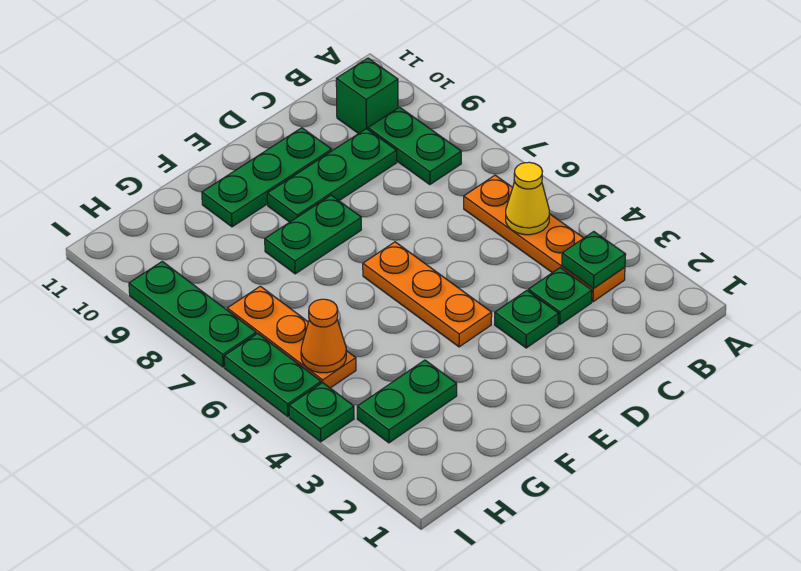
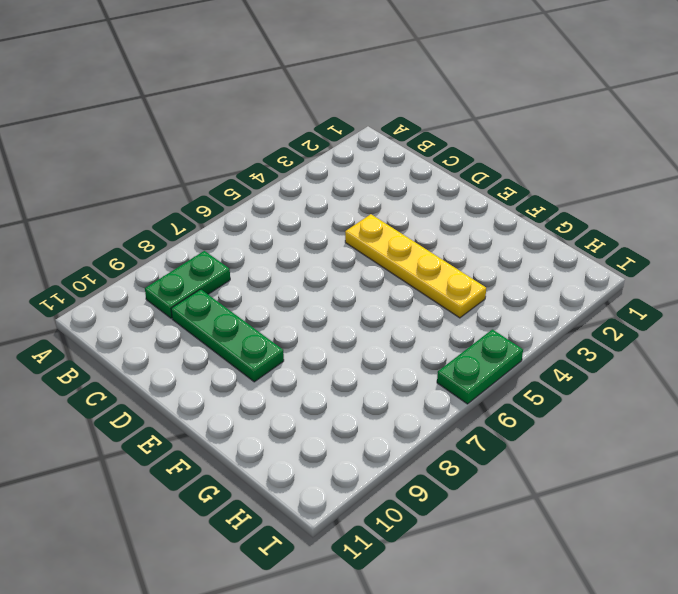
yellow plate D4:G4 level 1 -> orange plate E4:E6 level 1
none -> orange plate B3:B6 level 1
none -> green brick B10 level 1
none -> green plate C3 level 1

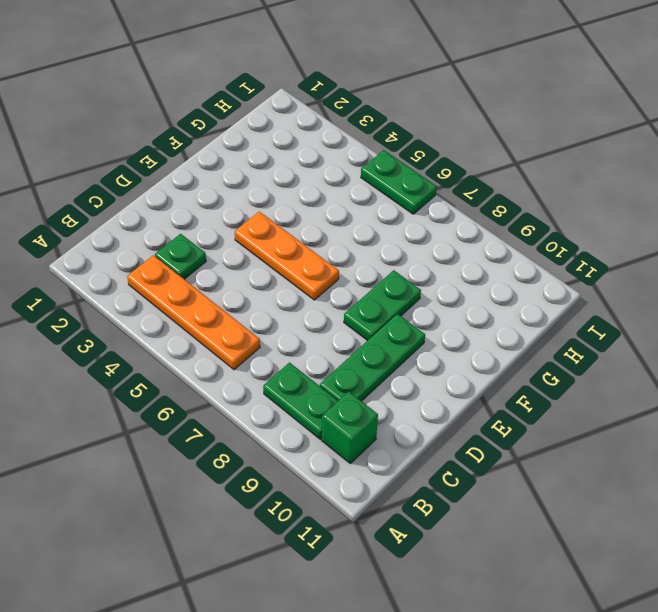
none -> green plate D3 level 1
none -> green plate D10:F10 level 1
none -> green plate G3:H3 level 1

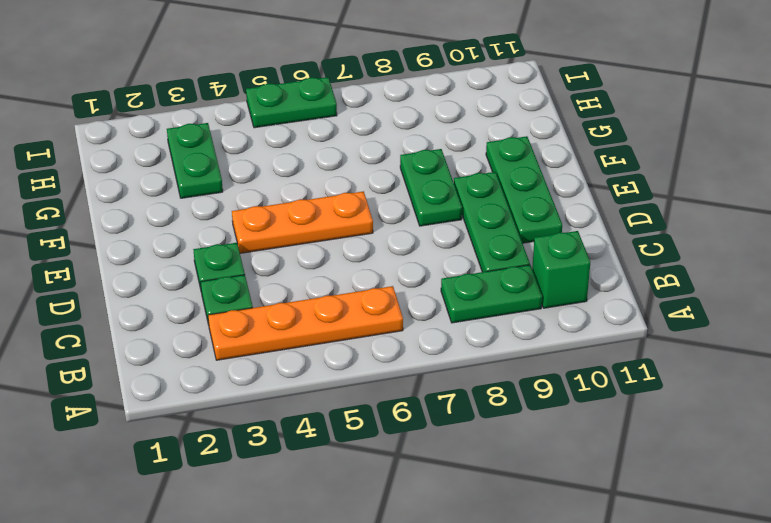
none -> orange plate H5:H7 level 1
none -> green plate I4 level 1
none -> green plate I7:I9 level 1

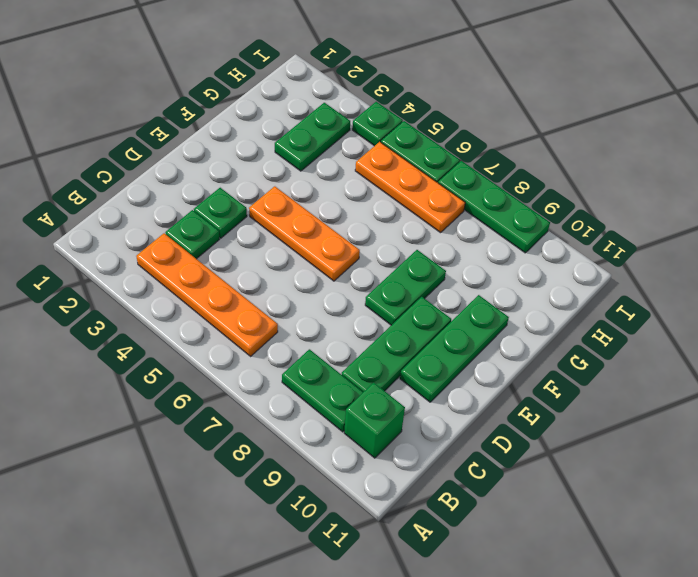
none -> green plate B3 level 2
none -> yellow cone B5 level 2
none -> orange cone H5 level 2

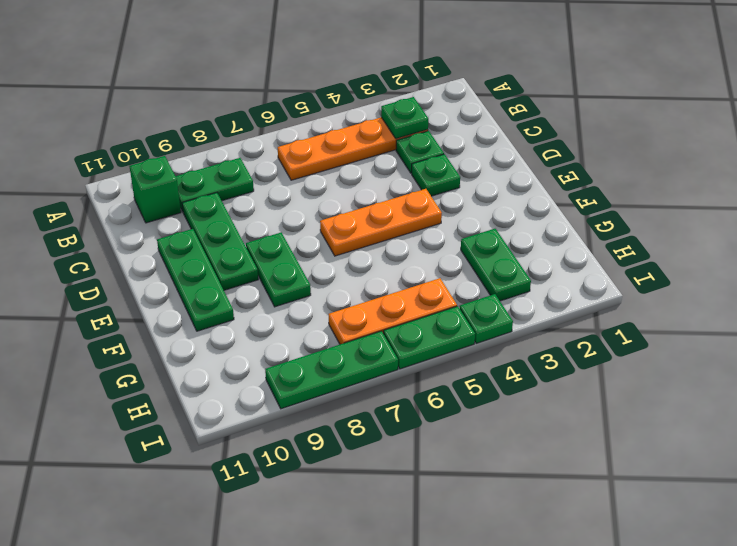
none -> yellow cone B5 level 2
none -> orange cone H5 level 2

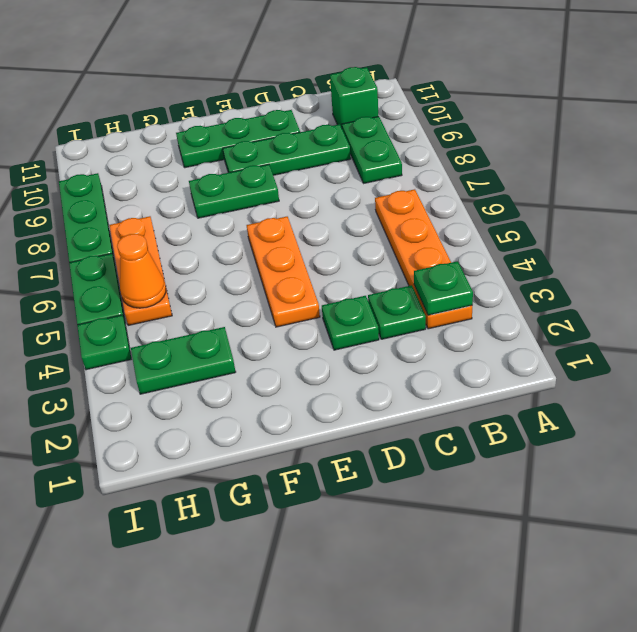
none -> yellow cone B5 level 2

